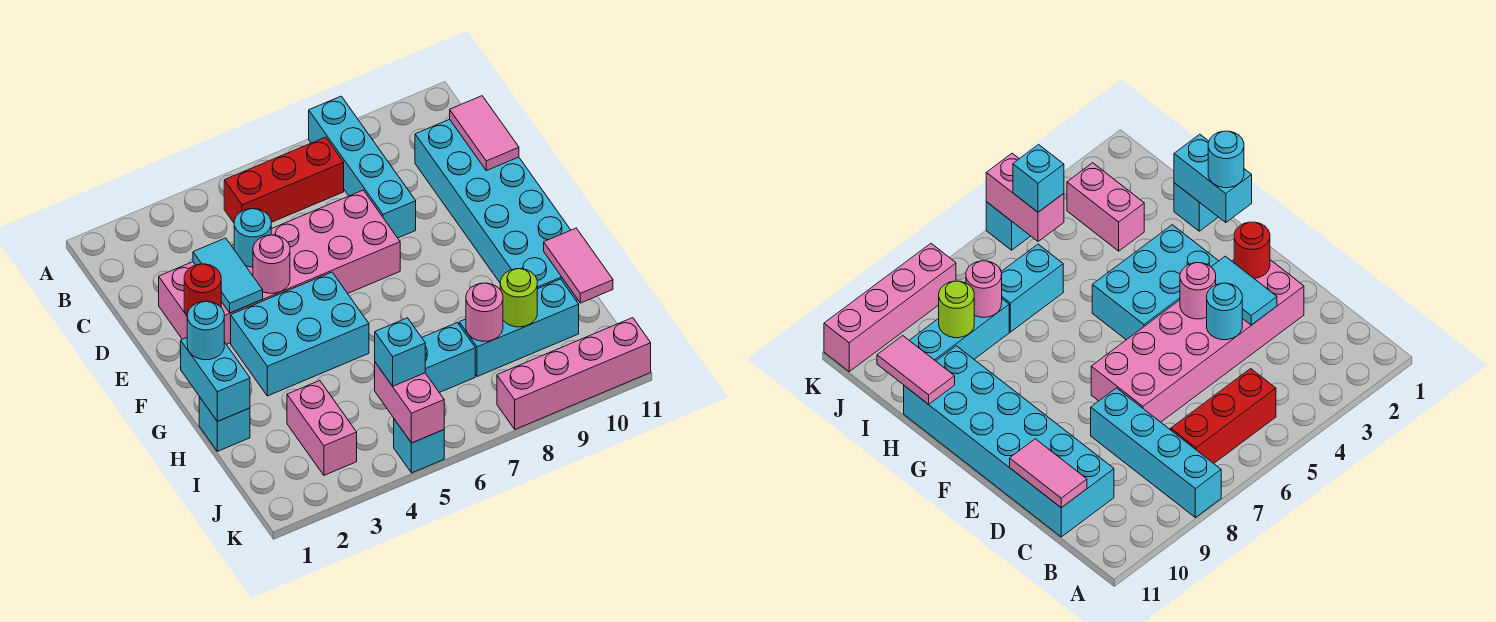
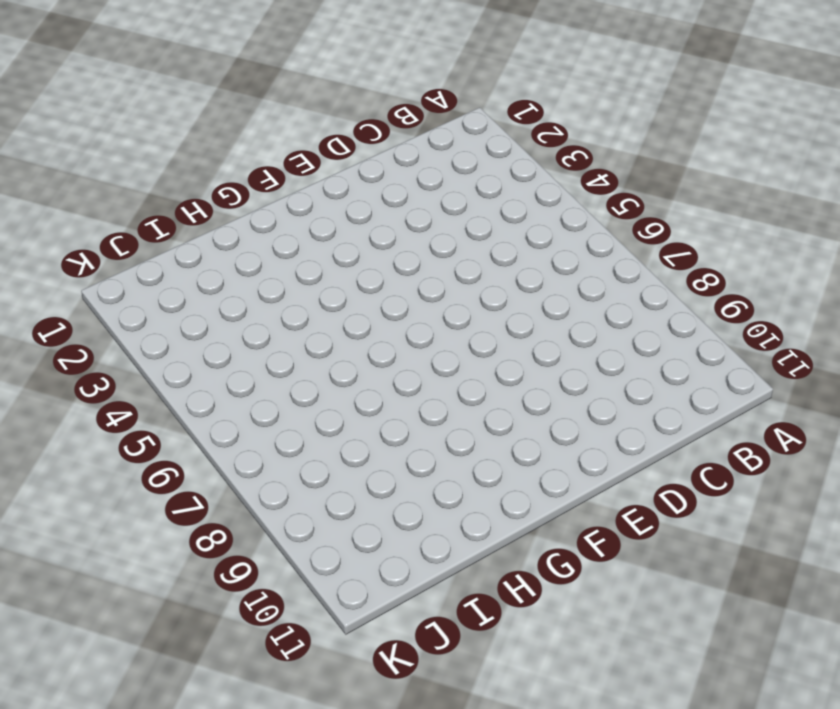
none -> cyan brick A8:D8 level 1
none -> red brick B5:B7 level 1
none -> cyan brick C10:H11 level 1

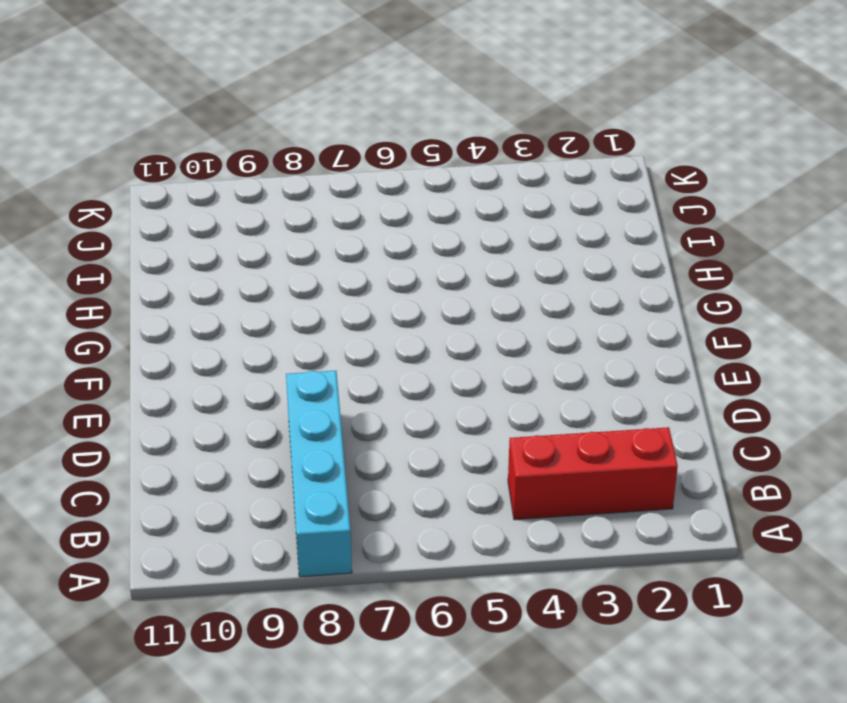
red brick B2:B4 level 1 -> red brick B5:B7 level 1
none -> cyan brick C10:H11 level 1
none -> pink brick D2:E7 level 1
none -> cyan brick F3:G5 level 1

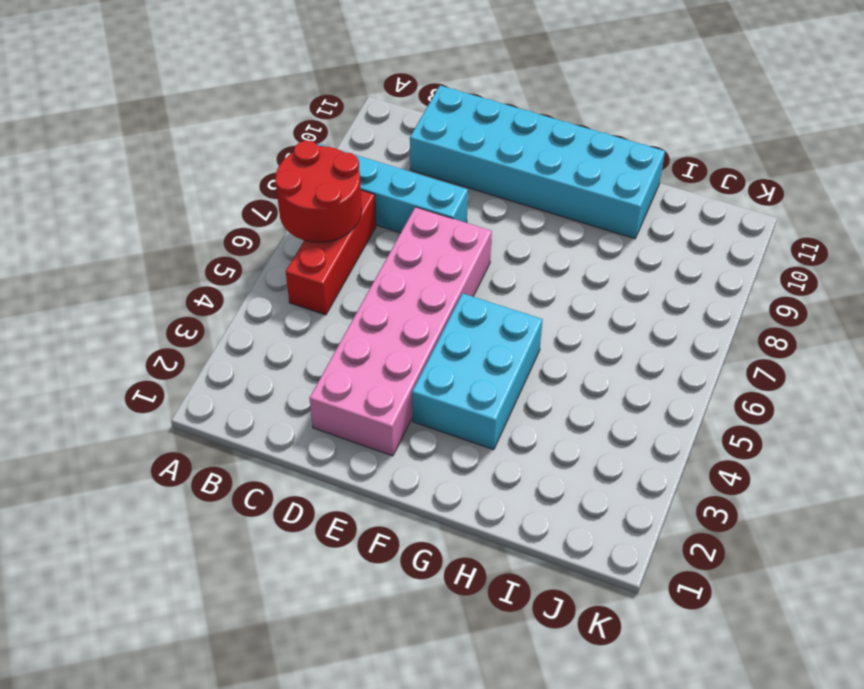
red round brick A6:B7 level 2 -> none
none -> cyan brick H1 level 1
none -> pink brick I3:J3 level 1
none -> cyan brick I6:I7 level 1

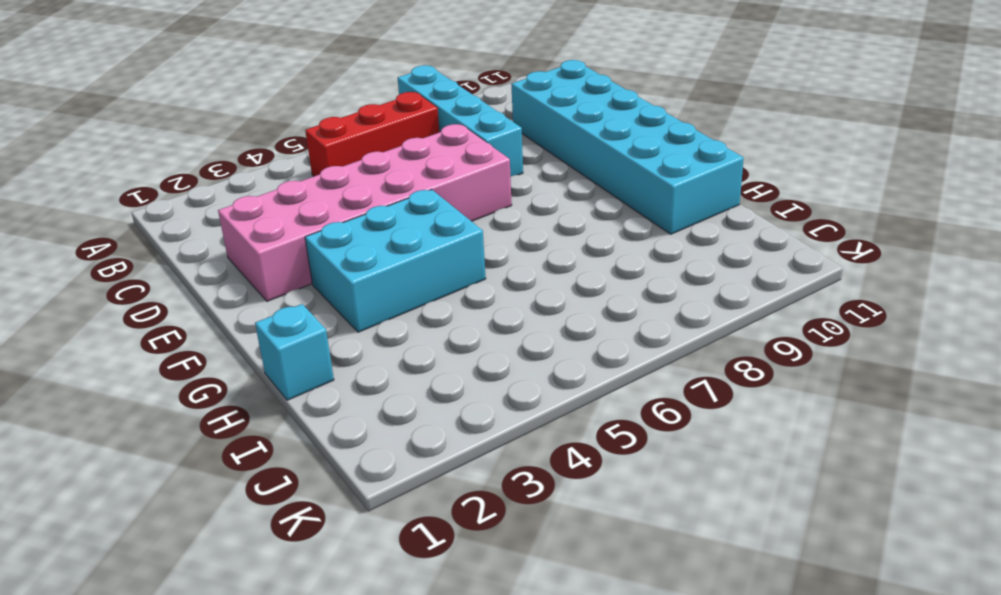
none -> pink brick I3:J3 level 1
none -> cyan brick I6:I7 level 1
none -> cyan brick I8:I10 level 1

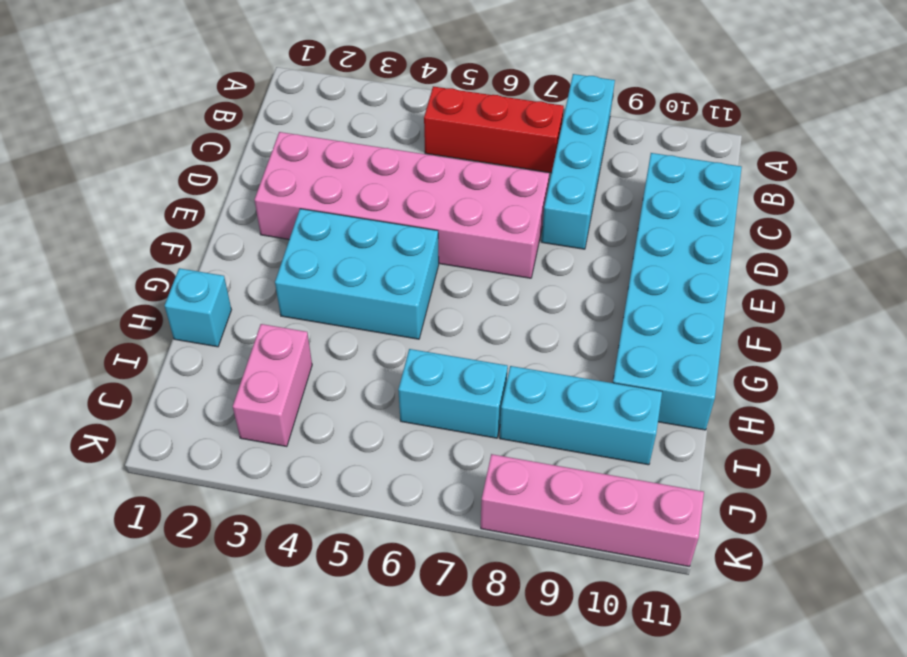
none -> cyan brick K5 level 1
none -> pink tile C11:D11 level 2
none -> cyan tile D3:E3 level 2

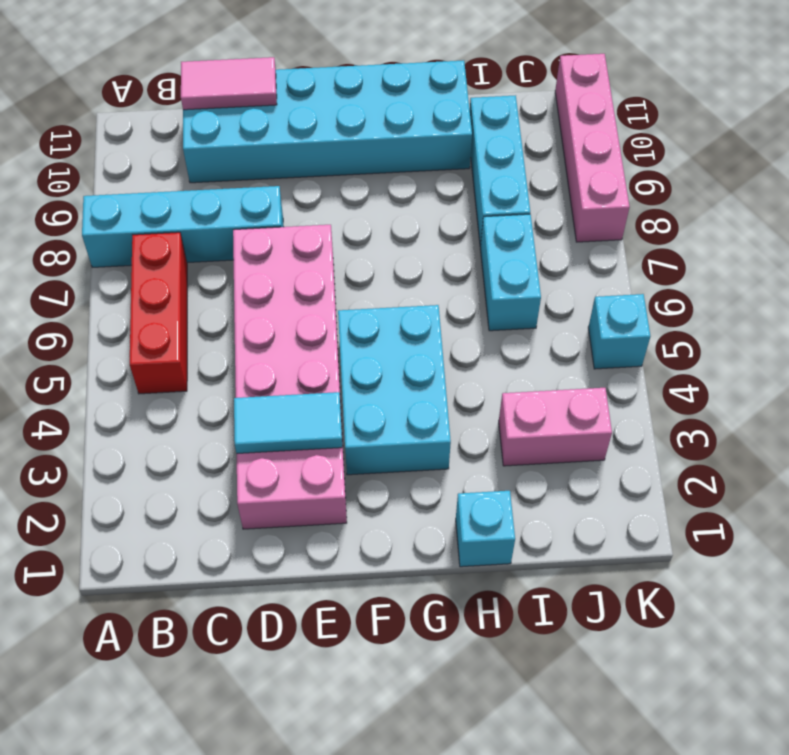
none -> cyan round brick D4 level 2
none -> red round brick E2 level 2
none -> pink round brick E4 level 2

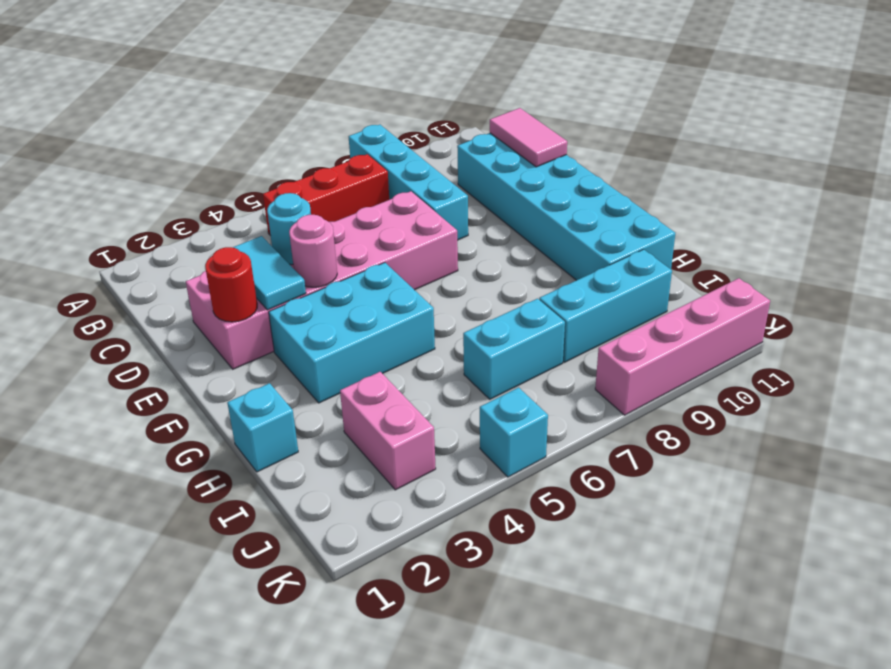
none -> cyan brick G1:H1 level 2
none -> pink tile H11:I11 level 2
none -> pink round brick I8 level 2

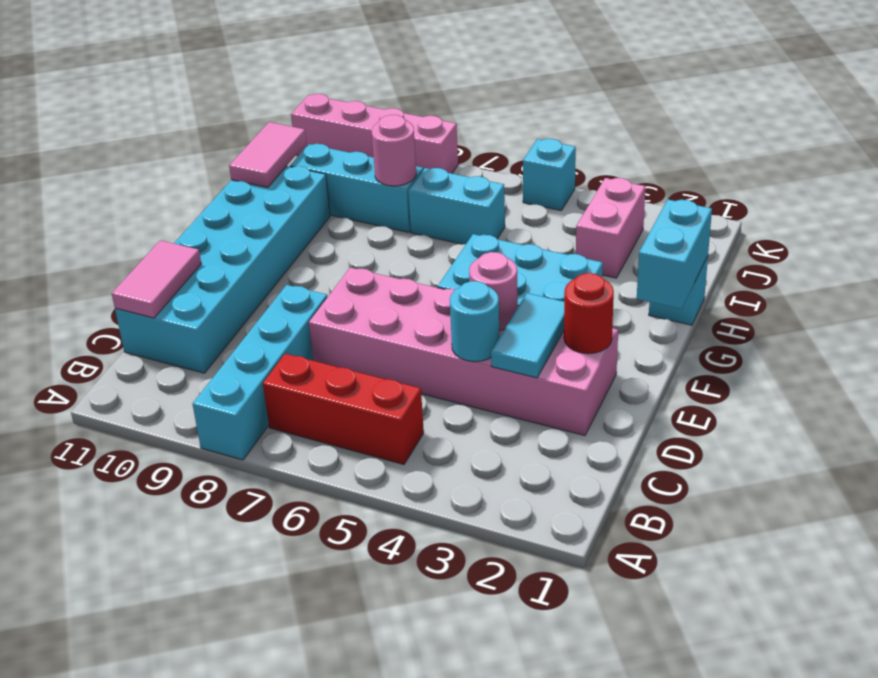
none -> lime round brick I9 level 2
none -> pink brick J5:K5 level 2
none -> cyan round brick G1 level 3

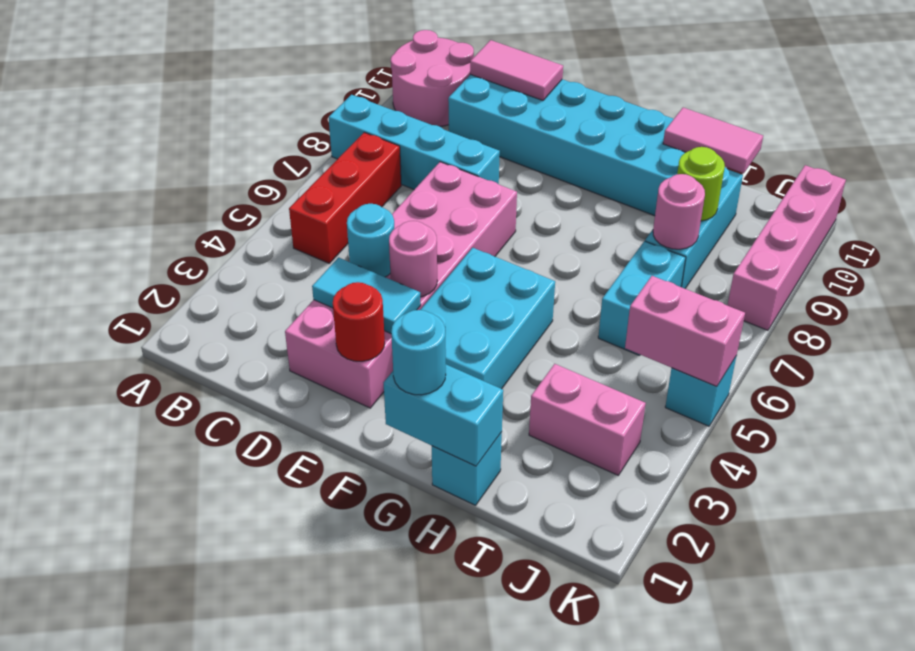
pink round brick A10:B11 level 1 -> none
none -> cyan brick J5 level 3

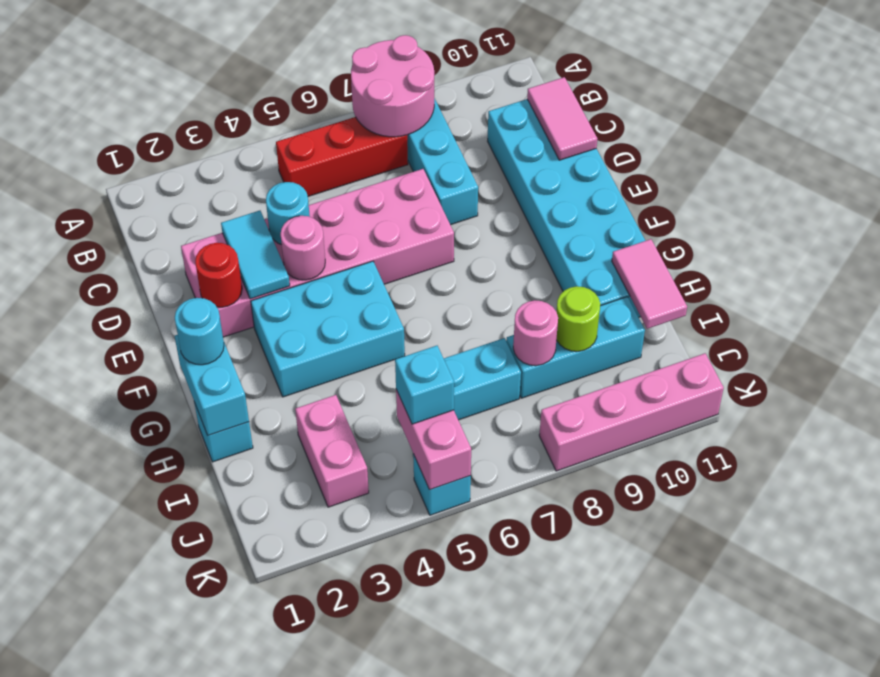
pink round brick A7:B8 level 2 -> none

